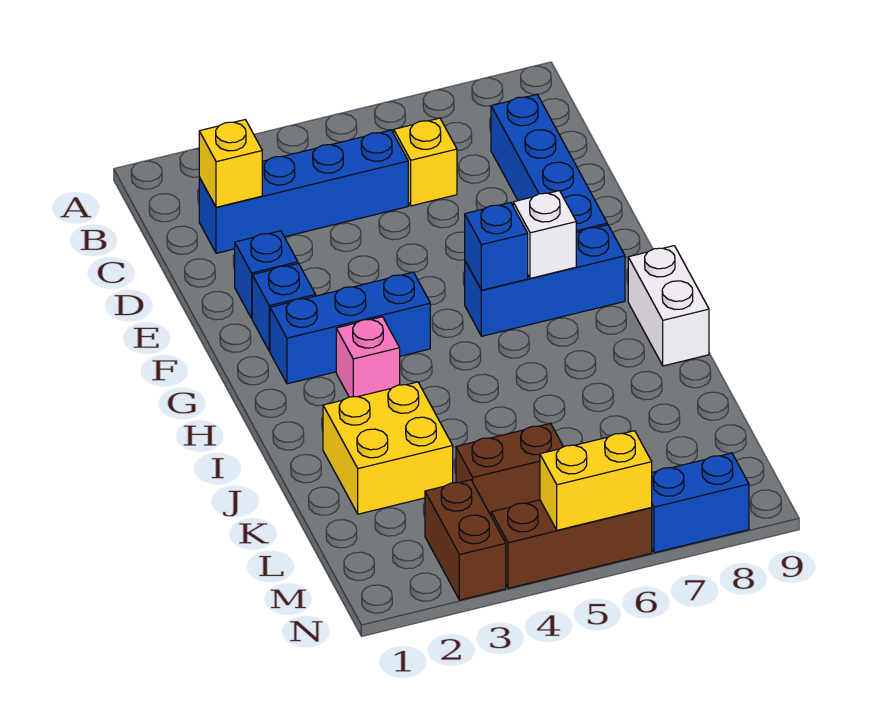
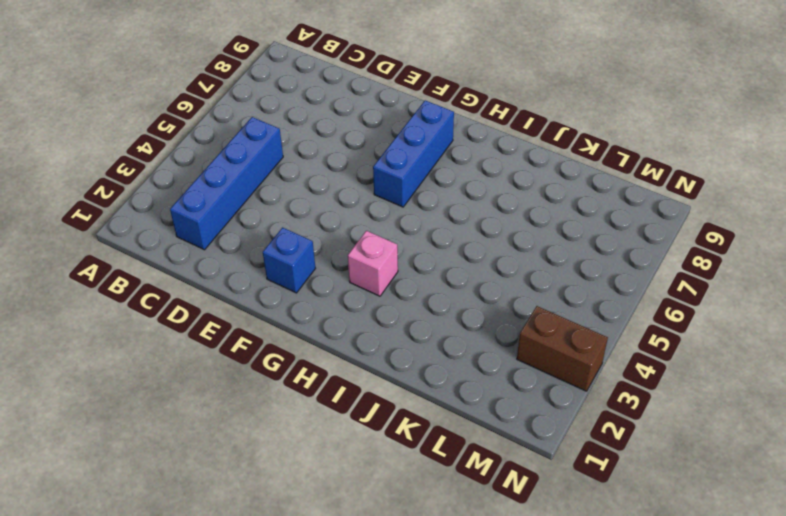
none -> yellow brick C6 level 1
none -> blue brick C8:F8 level 1
none -> blue brick E2 level 1

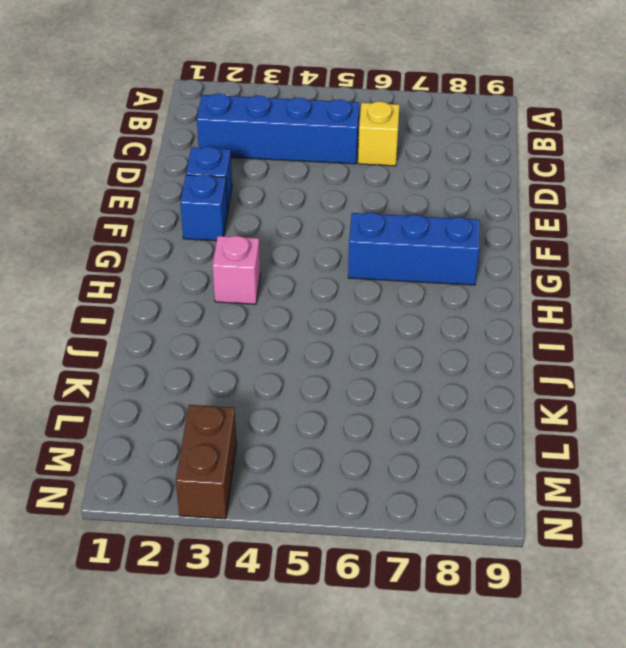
none -> blue brick C8:F8 level 1
none -> blue brick G2:G4 level 1
none -> white brick H9:I9 level 1

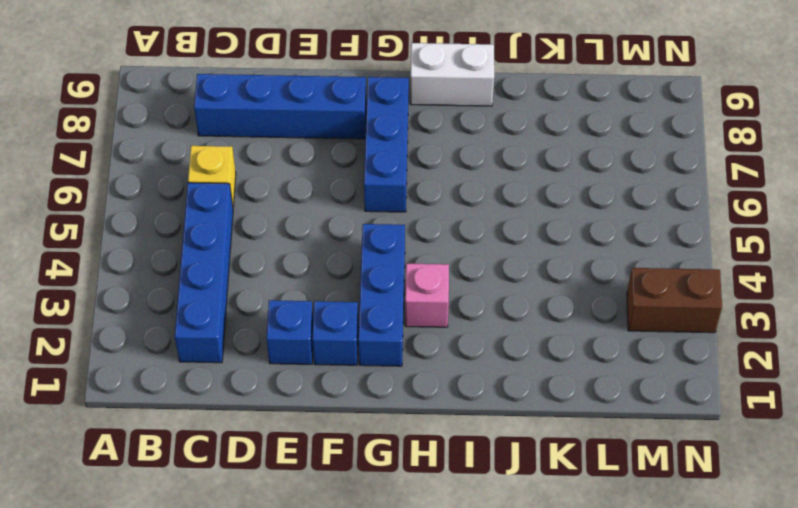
none -> yellow brick J2:K3 level 1
none -> brown brick L4:L5 level 1
none -> brown brick N4:N6 level 1

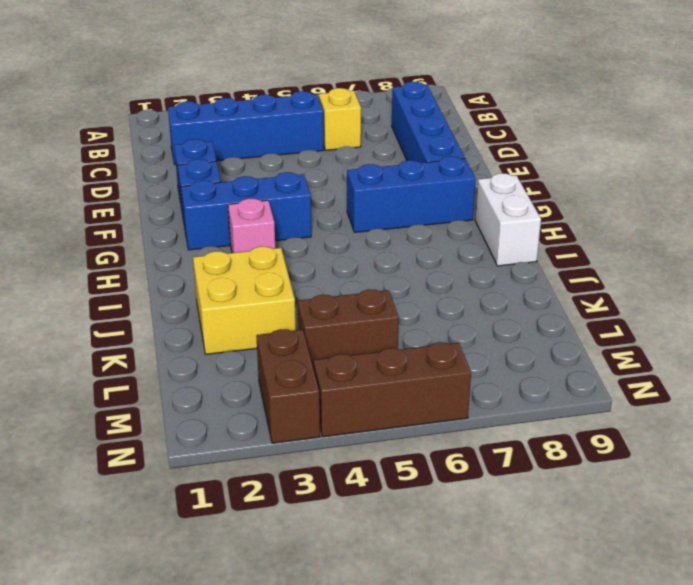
none -> blue brick N7:N8 level 1
none -> yellow brick C2 level 2
none -> blue brick G6 level 2

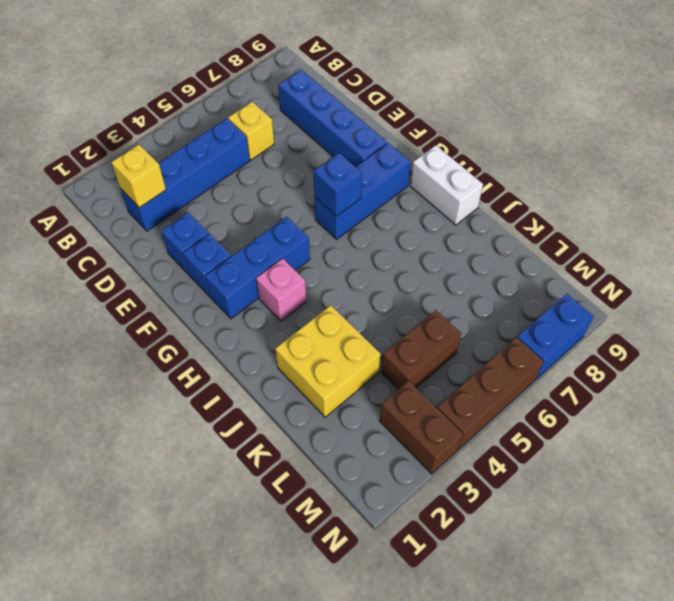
none -> white brick G7 level 2
none -> yellow brick N5:N6 level 2

